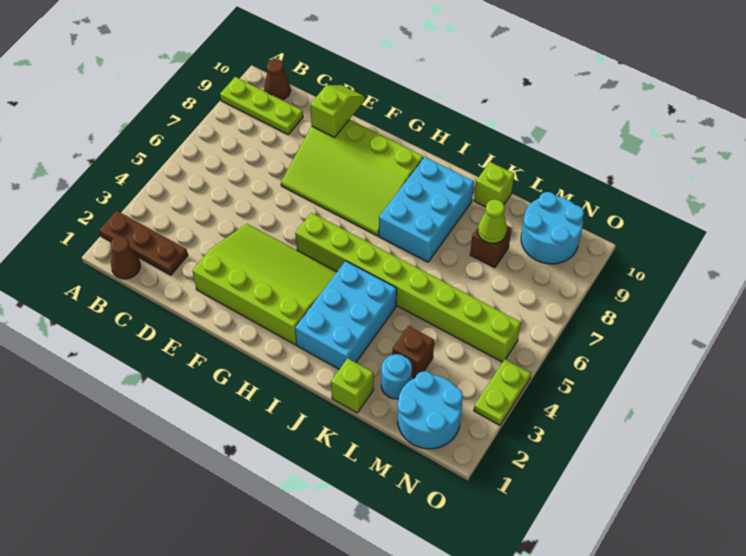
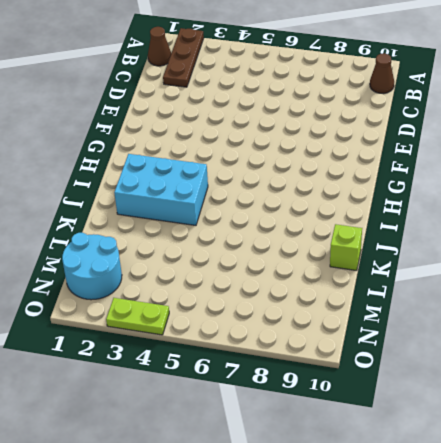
none -> lime plate A9:C9 level 1
none -> lime slope E2:H4 level 1 top 2
none -> lime slope E7:H9 level 1 top 9

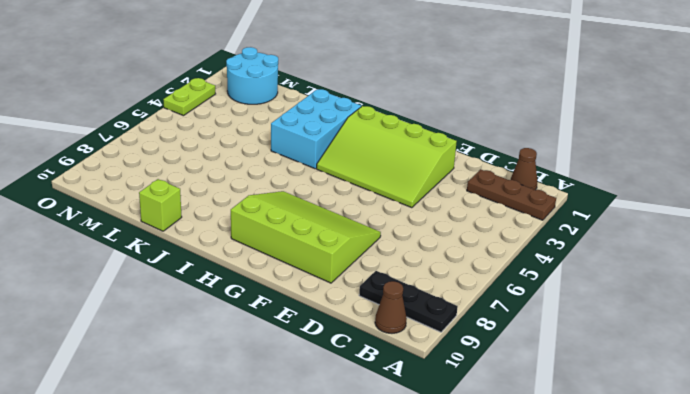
black plate A9:C9 level 1 -> lime plate A9:C9 level 1
none -> lime brick G5:N5 level 1
none -> cyan brick I7:J9 level 1
none -> lime brick K1 level 1

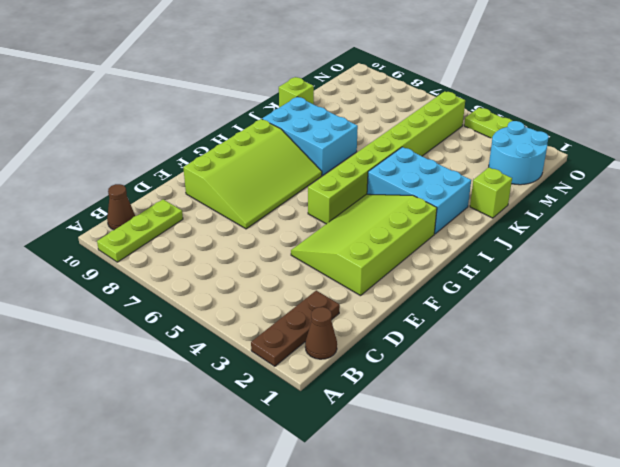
none -> cyan round brick L2 level 1
none -> brown brick L3 level 1
none -> brown brick L8 level 1

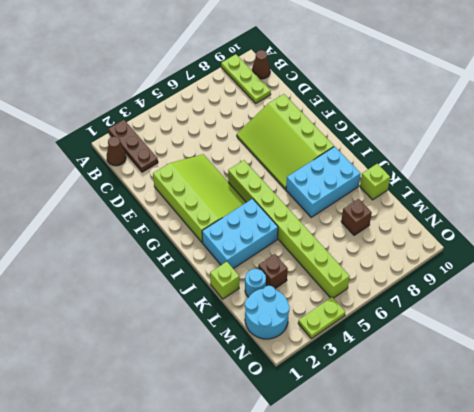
none -> cyan round brick M9:N10 level 1
none -> lime slope E9:E10 level 2 top 9
none -> lime cone L8 level 2

